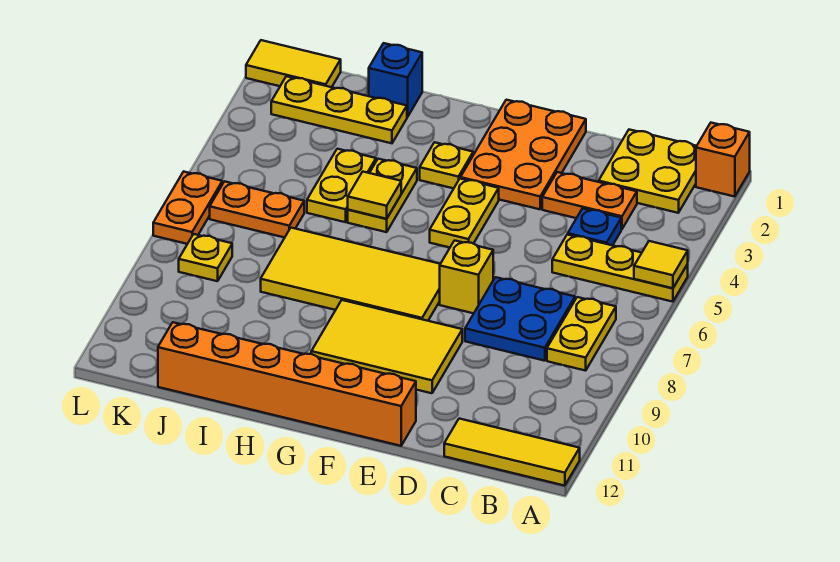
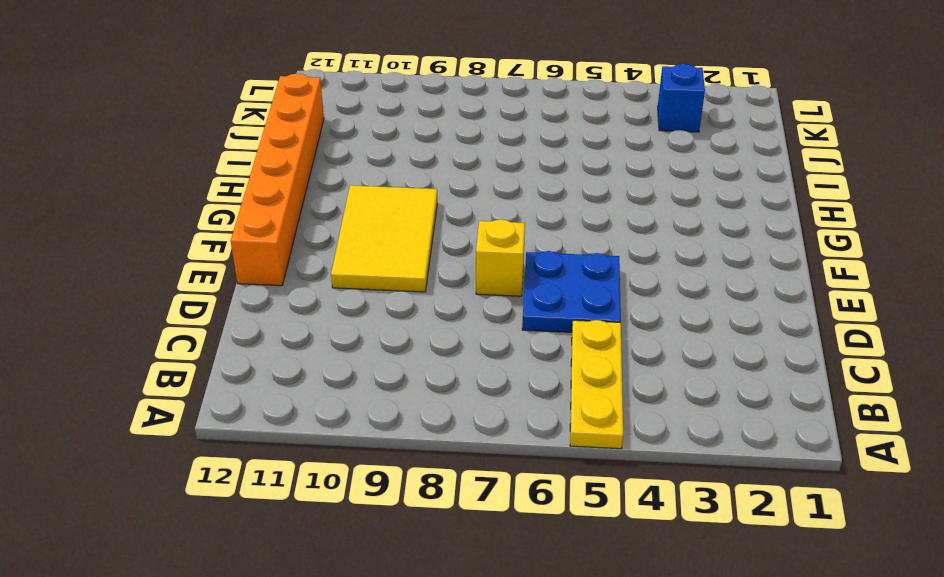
blue plate D5:E6 level 1 -> blue plate C7:D8 level 1
blue brick K3 level 1 -> blue brick I1 level 1
none -> orange brick A1 level 1
none -> yellow tile A12:C12 level 1
none -> yellow plate B1:C2 level 1

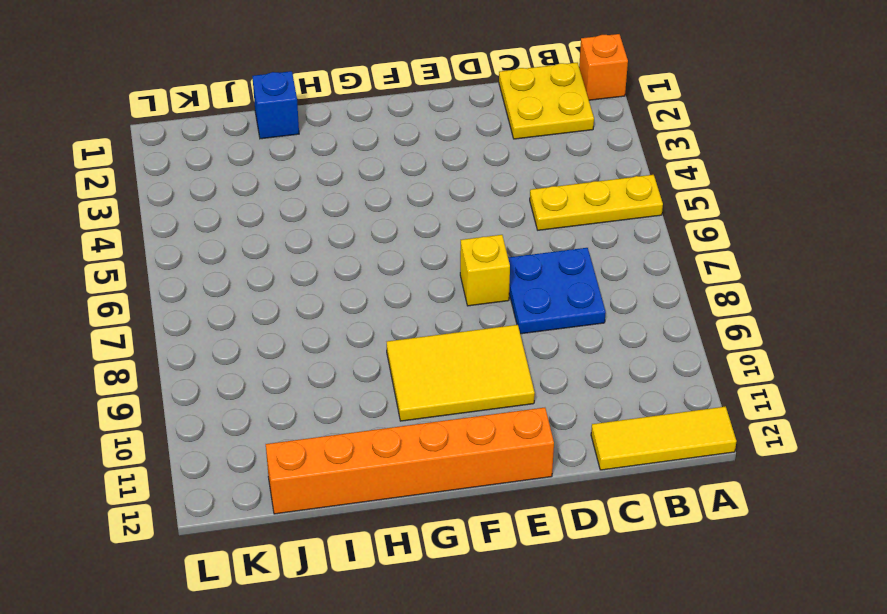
none -> yellow plate B7:B8 level 1
none -> orange plate C3:D3 level 1
none -> blue plate C4 level 1

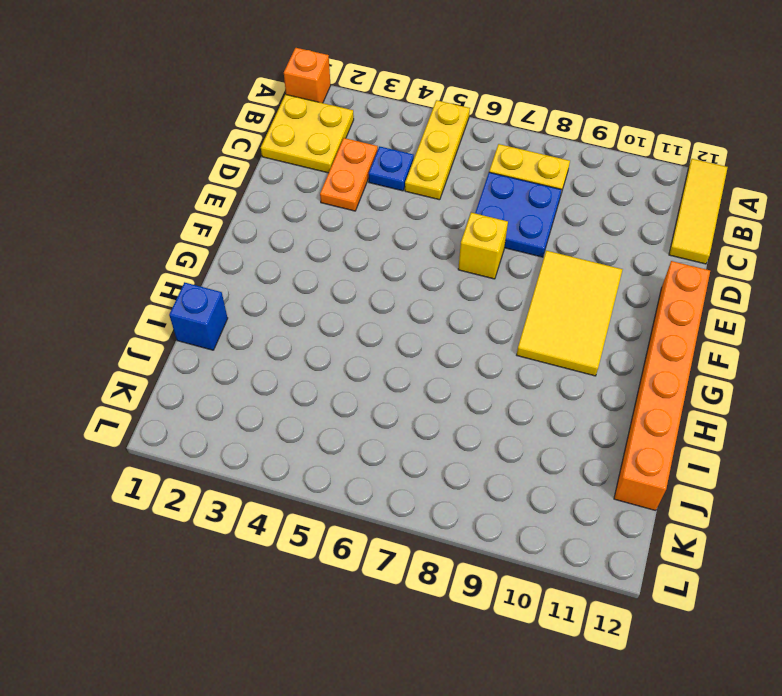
none -> orange plate E1:F3 level 1
none -> yellow plate F4:F5 level 1
none -> yellow tile F7:I8 level 1

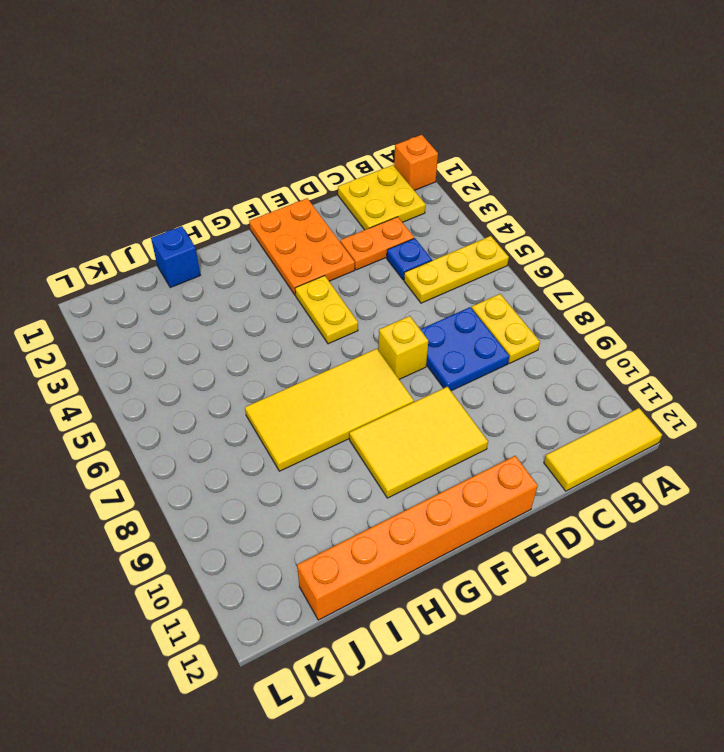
none -> yellow plate G3 level 1
none -> yellow plate H4:H5 level 1
none -> yellow plate I2:K2 level 1

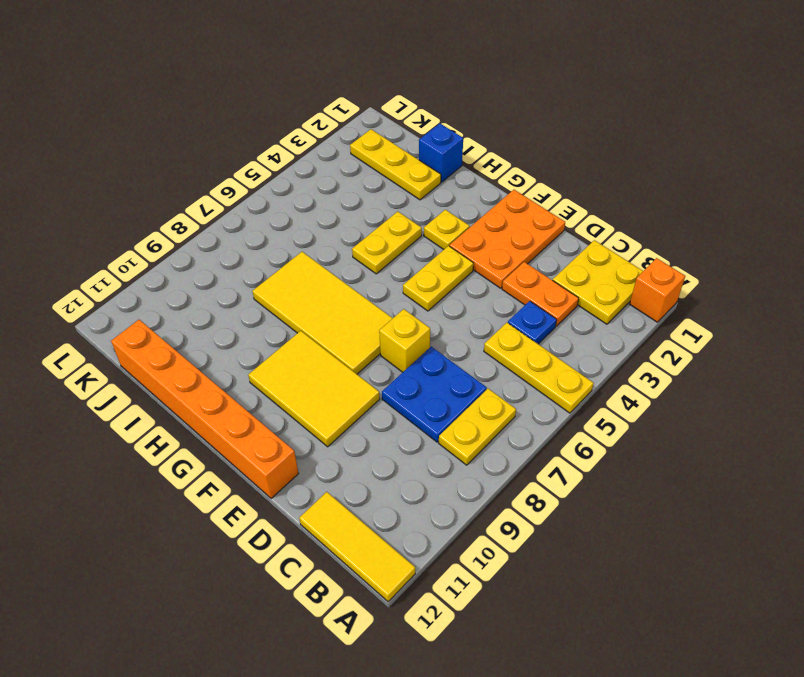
none -> yellow plate I4:I5 level 1
none -> orange plate J6:K6 level 1
none -> yellow tile K1:L1 level 1

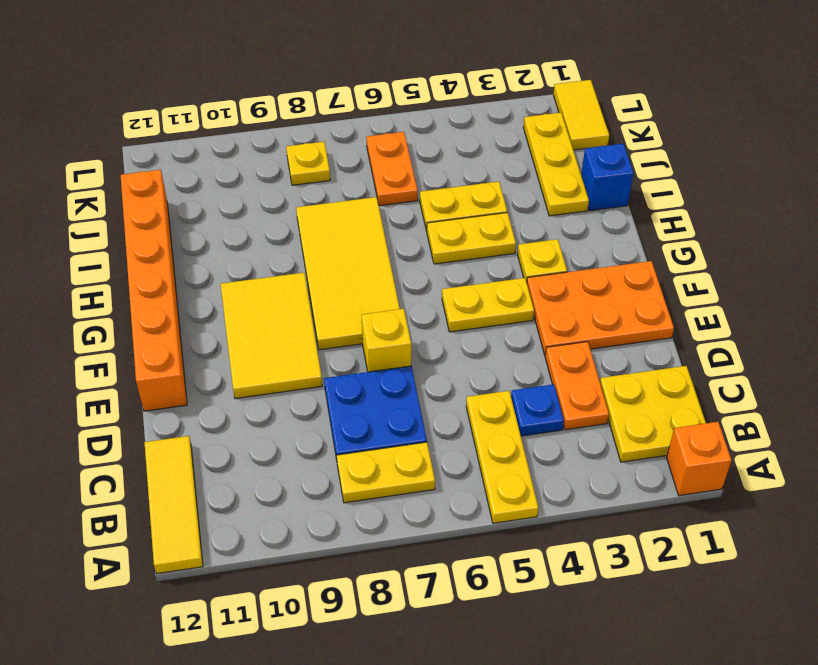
none -> orange plate L6:L7 level 1
none -> yellow tile A5 level 2
none -> yellow tile H5 level 2

